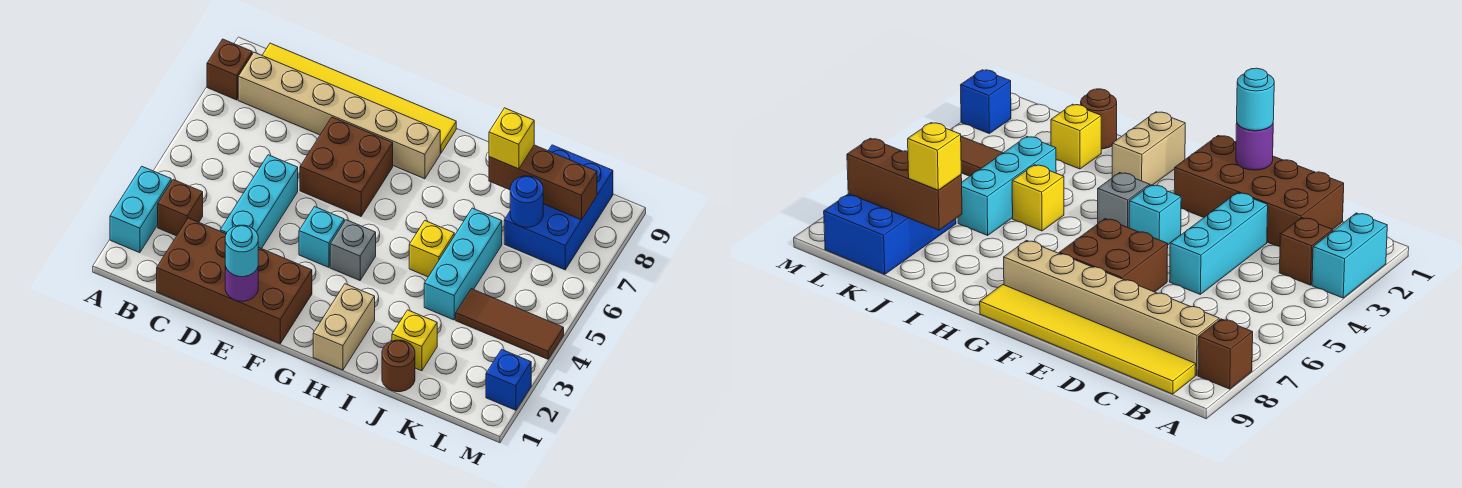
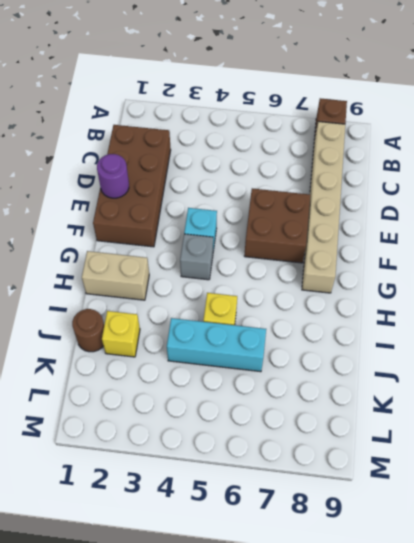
none -> cyan brick A2:A3 level 1
none -> brown brick B3 level 1
none -> yellow tile B9:G9 level 1

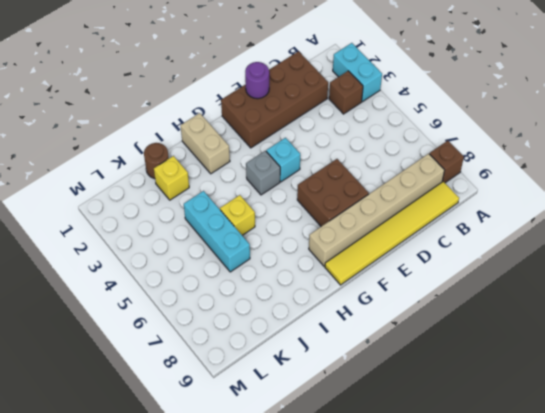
none -> cyan brick D3:D5 level 1
none -> brown tile K4:M4 level 1
none -> blue brick K7:L9 level 1

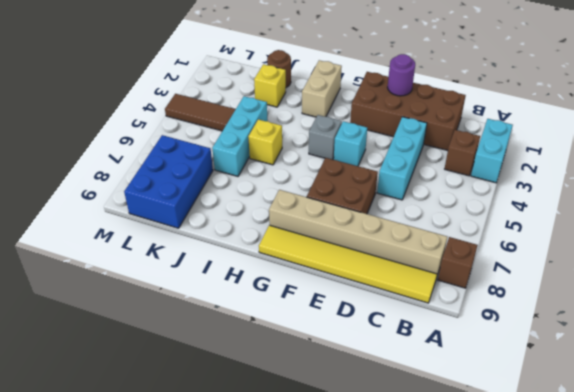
none -> blue brick M2 level 1
none -> brown brick J8:L8 level 2
none -> blue round brick K7 level 2

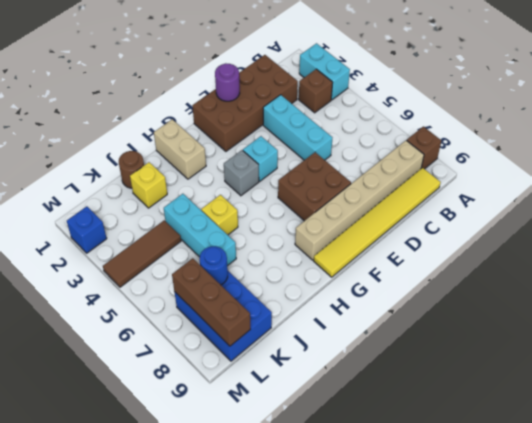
brown brick L7:L9 level 2 -> brown brick J8:L8 level 2
none -> cyan round brick E1 level 3
none -> yellow brick J8 level 3

